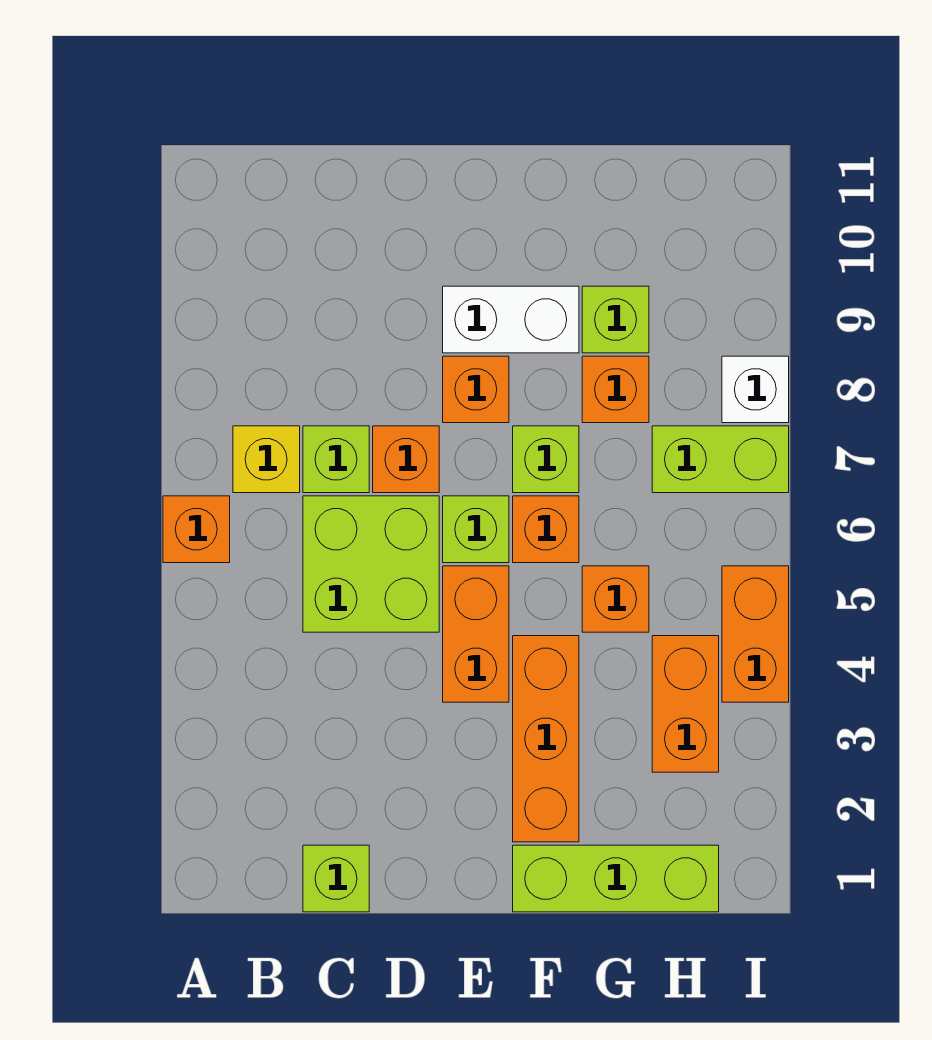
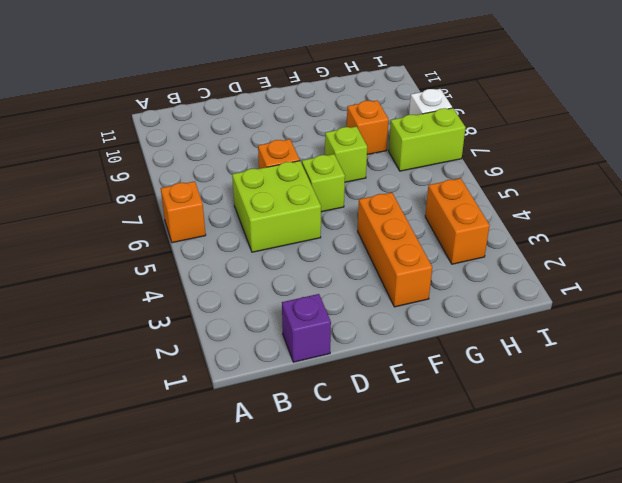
purple brick C1 level 1 -> lime brick C1 level 1
none -> yellow brick B7 level 1
none -> lime brick C7 level 1
none -> orange brick E4:E5 level 1

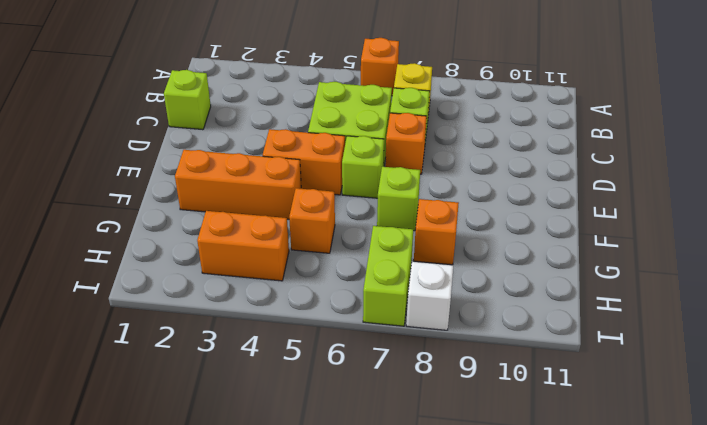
none -> orange brick E8 level 1
none -> white brick E9:F9 level 1
none -> lime brick F1:H1 level 1

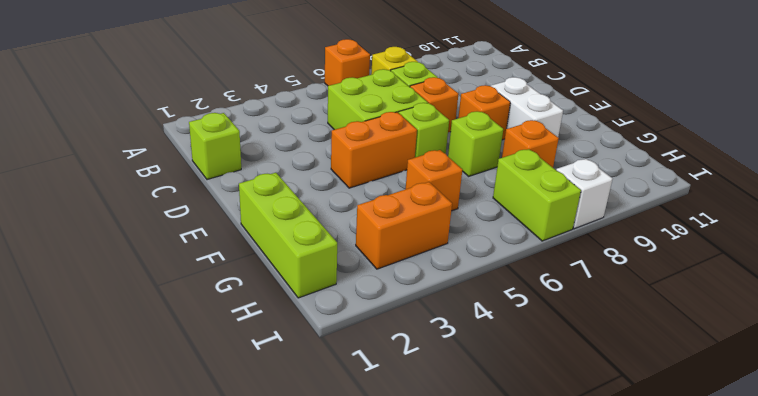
none -> orange brick F2:F4 level 1
none -> orange brick F6 level 1
none -> lime brick G9 level 1

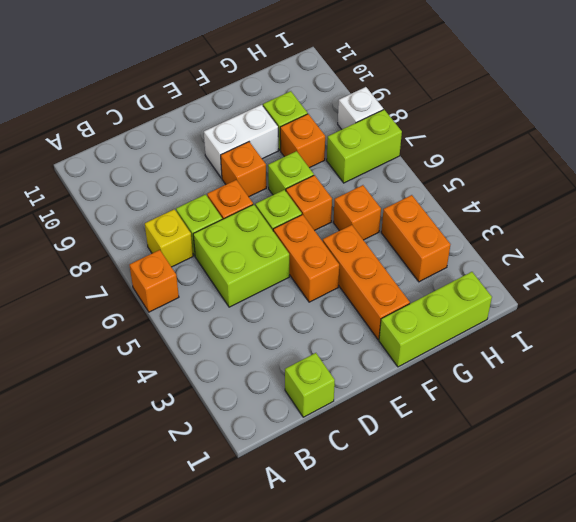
none -> orange brick I4:I5 level 1

